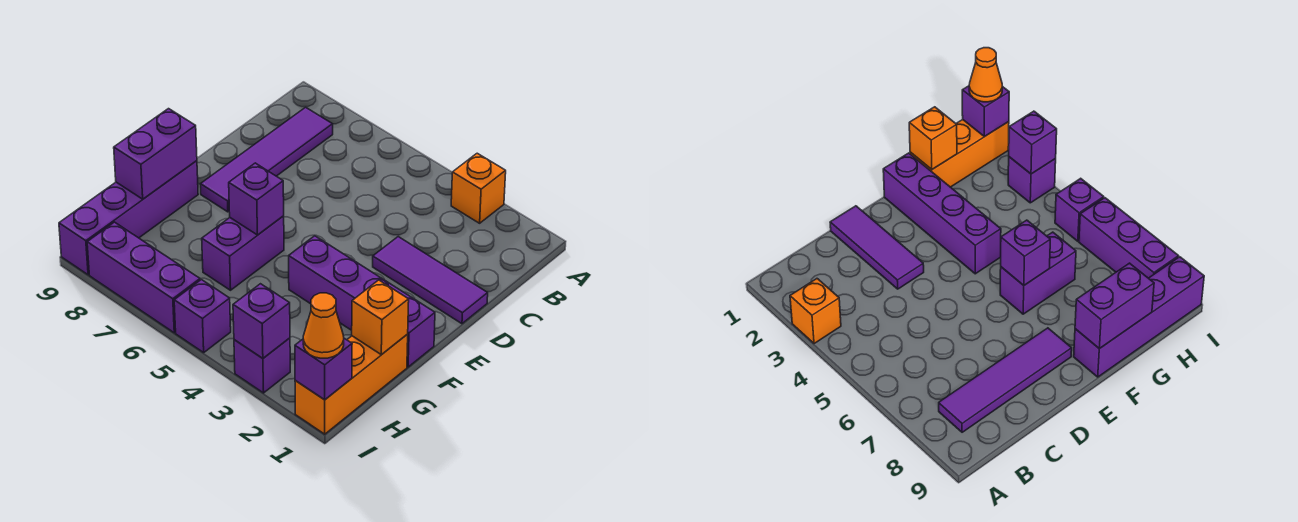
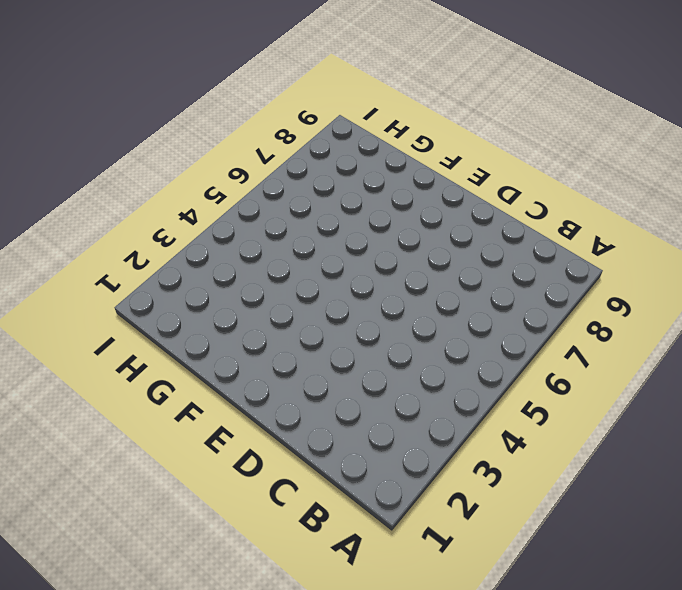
none -> orange brick A3 level 1
none -> purple tile B8:E8 level 1
none -> purple tile D1:D3 level 1

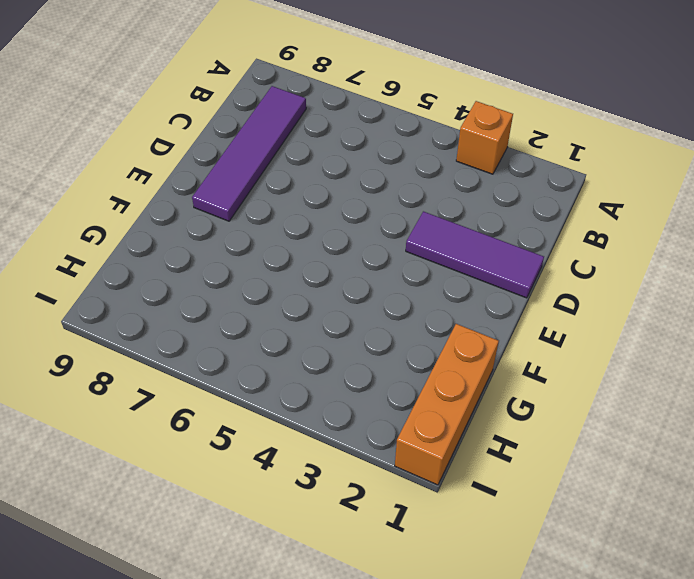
none -> purple brick F1:F4 level 1
none -> purple brick F6:G6 level 1
none -> purple brick F9:I9 level 1

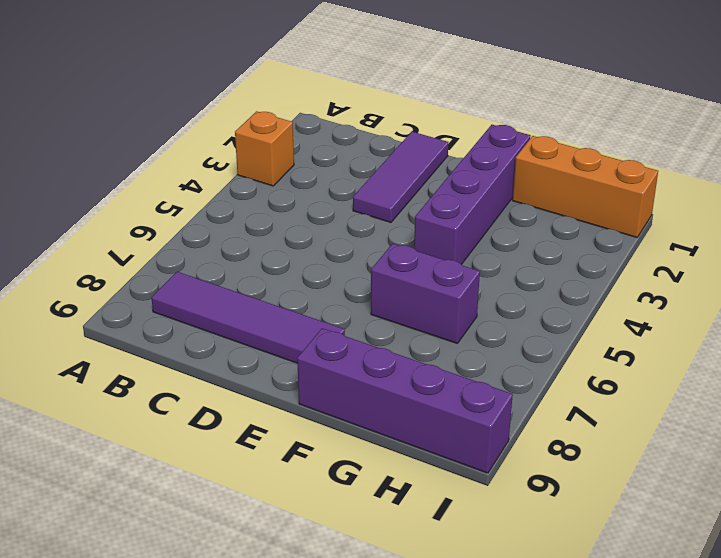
none -> purple brick I3 level 1
none -> purple brick I5 level 1
none -> purple brick I6:I8 level 1

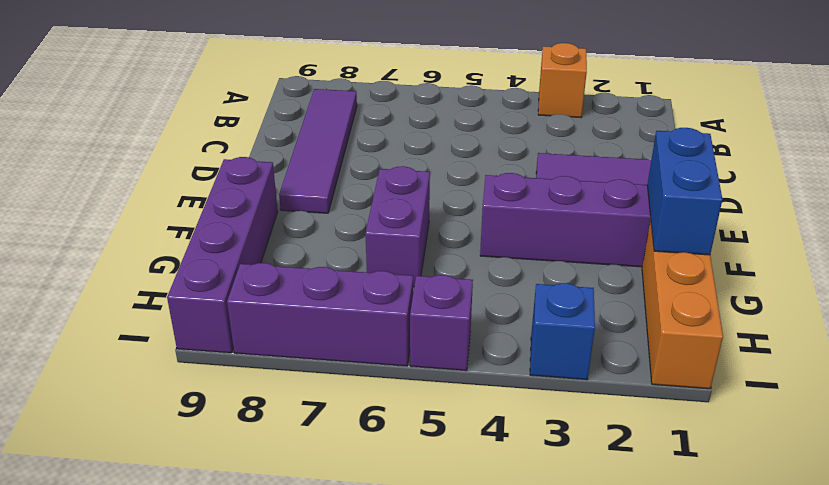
blue brick F1:G1 level 2 -> orange brick G1 level 2
blue brick I3 level 1 -> purple brick I3 level 1
none -> purple brick F6 level 2
none -> purple brick F9:G9 level 2
none -> purple brick I1 level 2

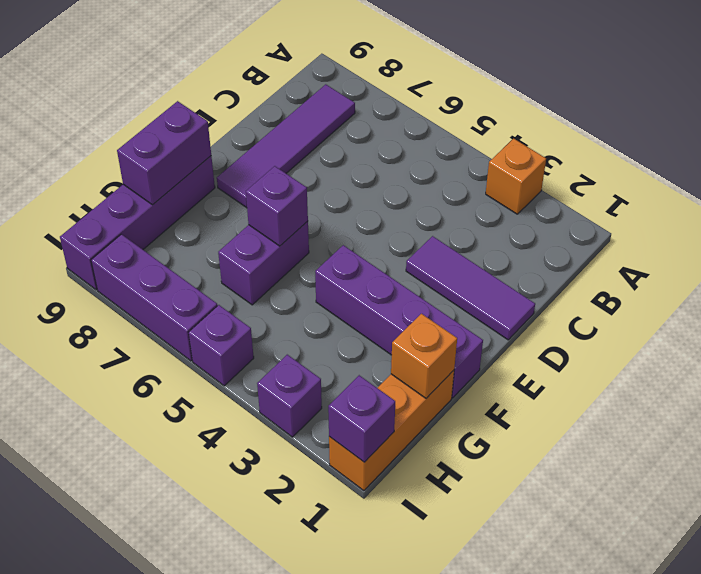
none -> purple brick I3 level 2
none -> orange cone I1 level 3

